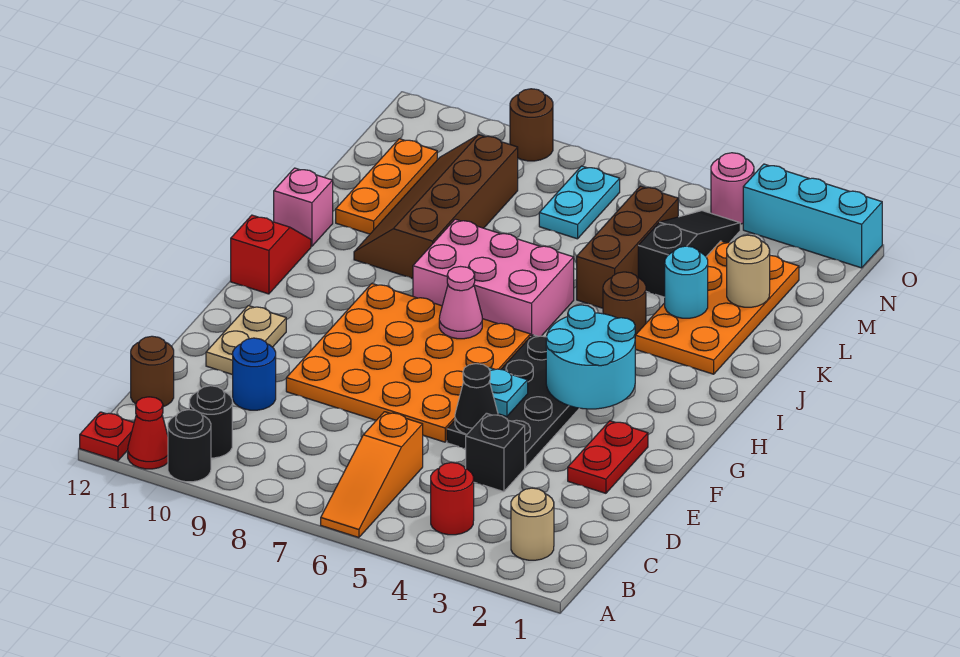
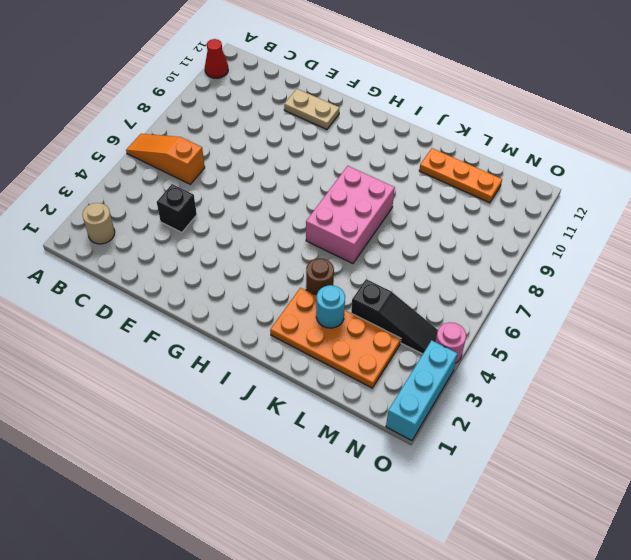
none -> black round brick A10 level 1
none -> red plate A12 level 1
none -> red round brick B4 level 1
none -> black round brick B10 level 1

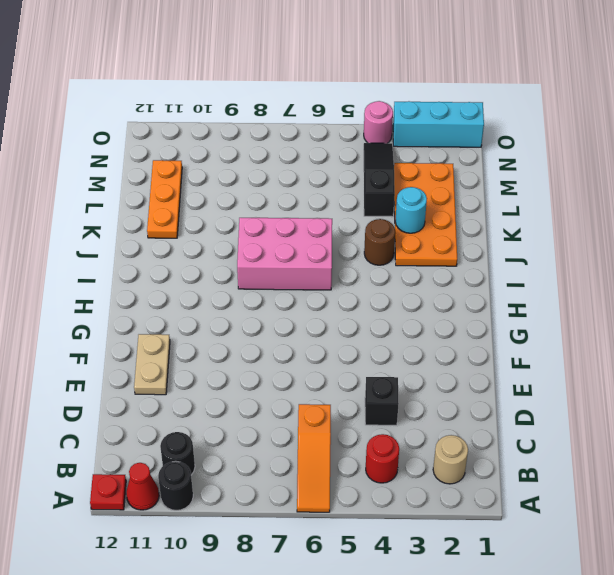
none -> brown round brick C12 level 1
none -> blue round brick D10 level 1
none -> red plate E2:F2 level 1
none -> black plate E4:H5 level 1

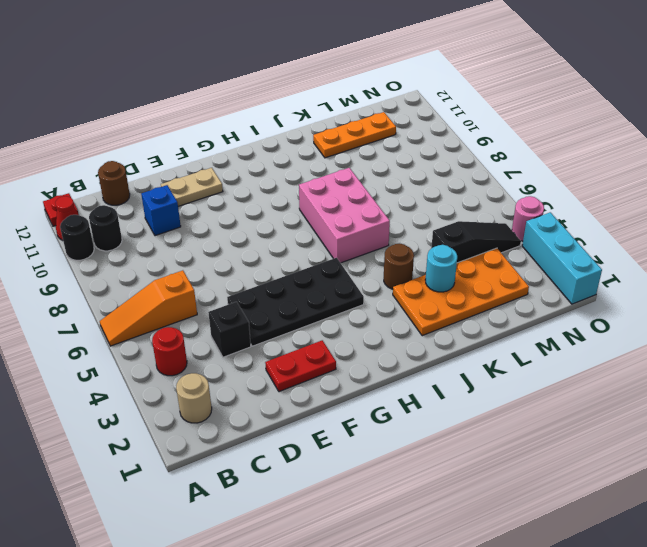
blue brick D10 level 1 -> blue round brick D10 level 1
none -> orange plate E6:H9 level 1
none -> red slope H12:I12 level 1 top H
none -> brown slope J9:M10 level 1 top 9
none -> pink brick J12 level 1

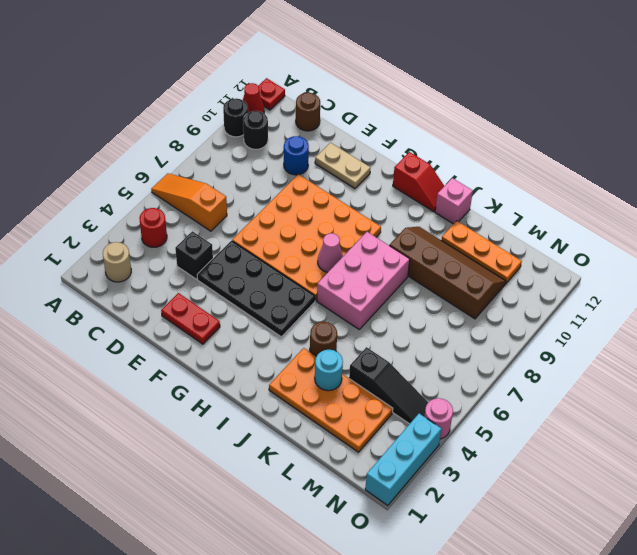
none -> brown brick K5:M5 level 1
none -> cyan plate M7:N7 level 1
none -> brown round brick O9 level 1
none -> black cone E5 level 2

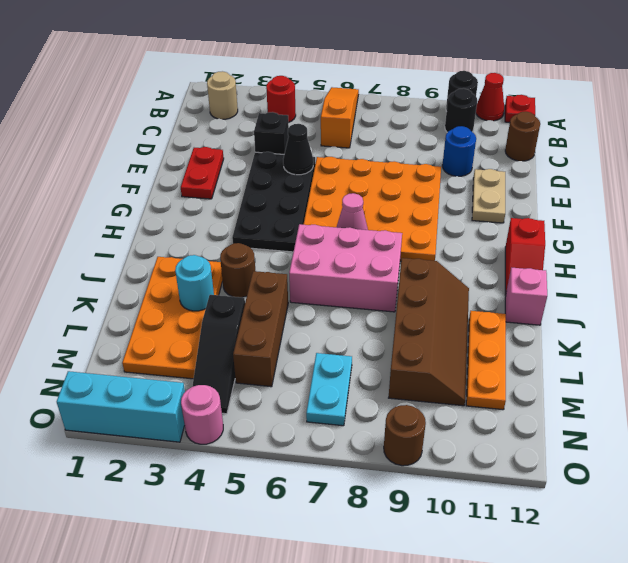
none -> cyan plate F5 level 2
none -> cyan round brick G3:H4 level 2
none -> tan round brick L2 level 2

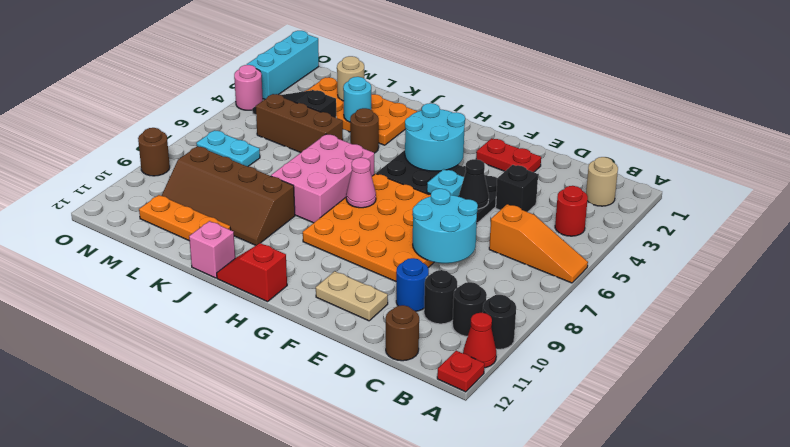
black round brick C10 level 1 -> none
cyan round brick D7:E8 level 2 -> none

